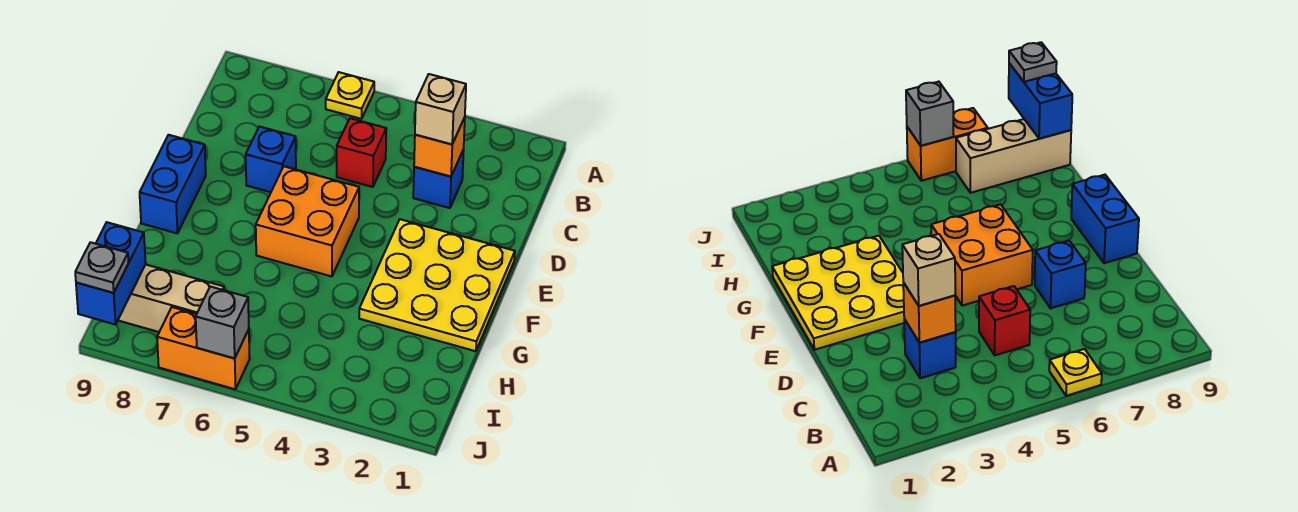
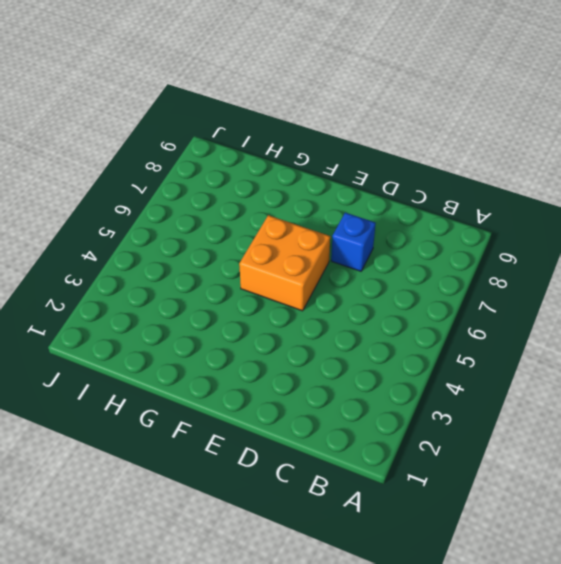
none -> yellow plate A6 level 1
none -> blue brick C3 level 1
none -> red brick C5 level 1

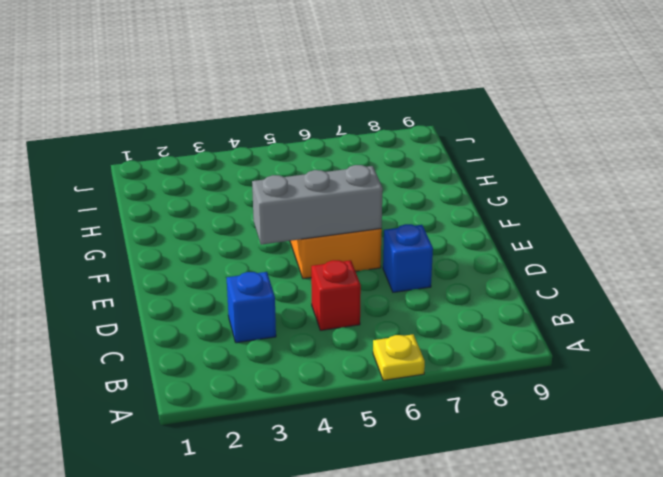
grey brick E4:E6 level 2 -> none
none -> yellow plate E1:G3 level 1
none -> blue brick E9:F9 level 1
none -> tan brick I7:I9 level 1

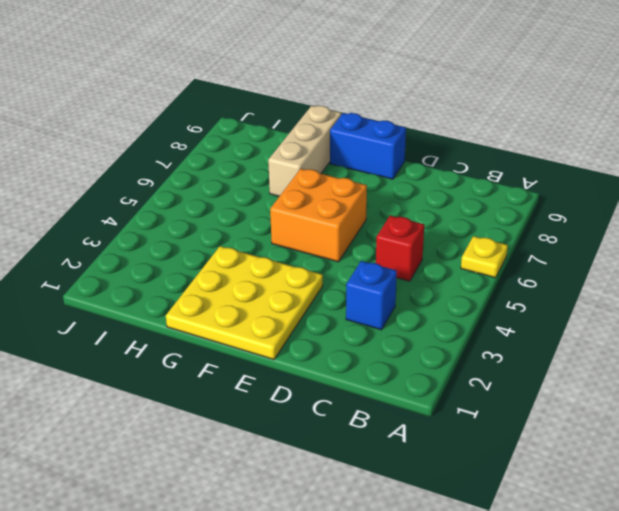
tan brick G7:G9 level 1 -> tan brick I7:I9 level 1
none -> blue brick D7 level 1
none -> orange brick J6:J7 level 1
none -> orange brick C3 level 2

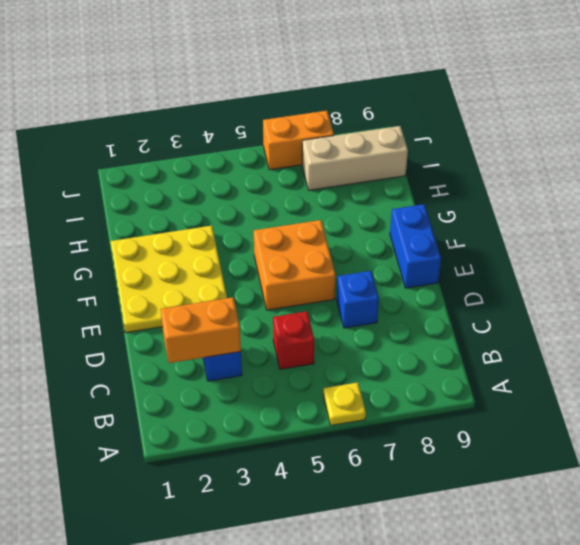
orange brick C2:C3 level 2 -> orange brick C3 level 2
none -> blue brick I9:J9 level 2
none -> grey brick J6 level 2
none -> tan brick C3 level 3

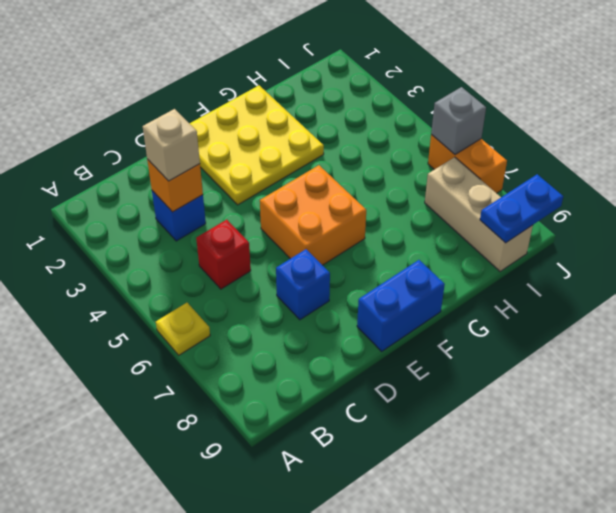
blue plate I9:J9 level 2 -> blue brick I9:J9 level 2
none -> grey plate J9 level 3

